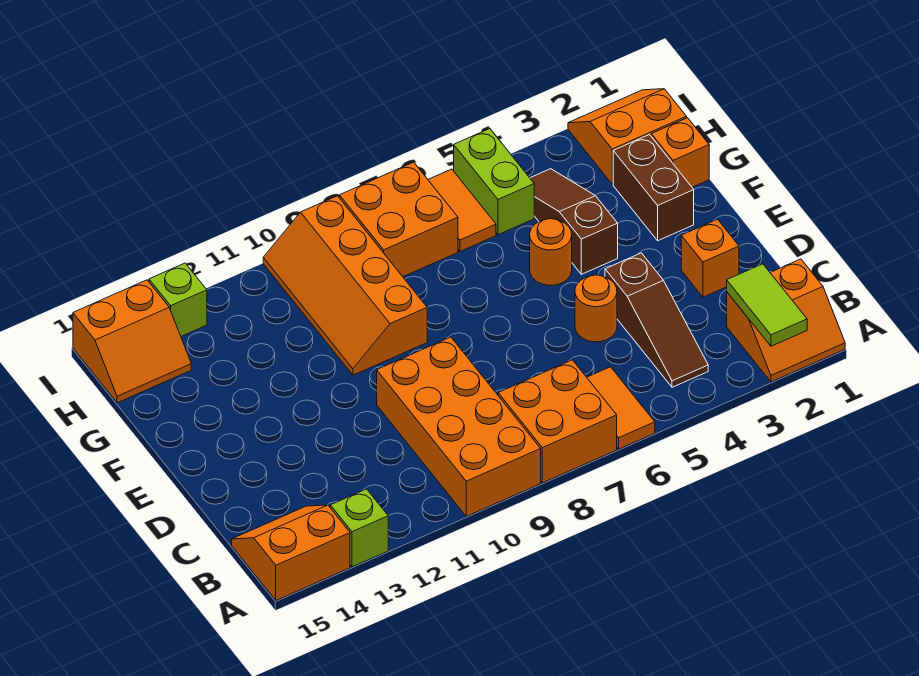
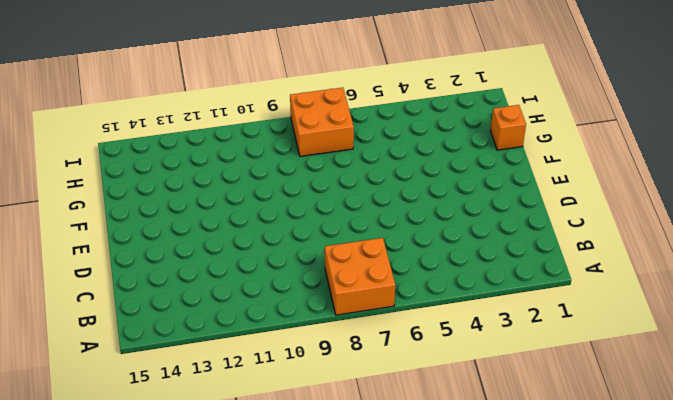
none -> orange slope A1:B2 level 1 top B
none -> orange tile A6:B6 level 1
none -> orange brick A9:D10 level 1

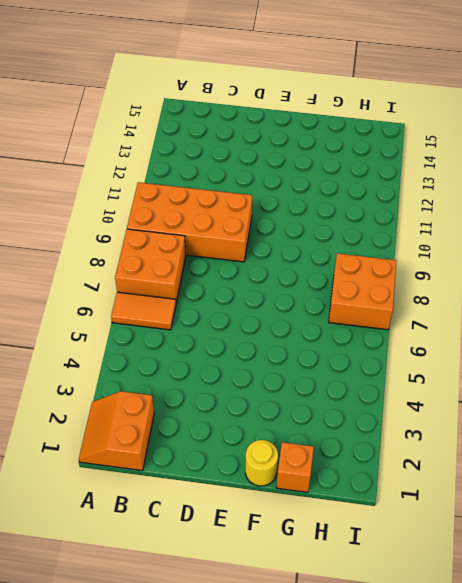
yellow round brick F1 level 1 -> none
none -> lime brick A13 level 1
none -> orange slope A14:B15 level 1 top A
none -> brown slope B4:D4 level 1 top D

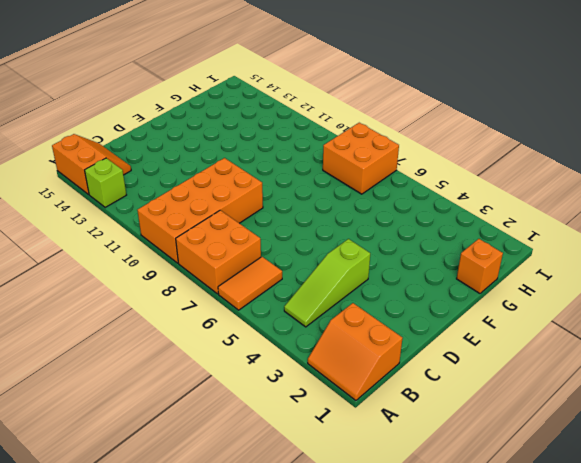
lime slope B4:D4 level 1 top D -> brown slope B4:D4 level 1 top D
none -> orange brick D2 level 1
none -> orange round brick D5 level 1
none -> brown brick F2:G2 level 1

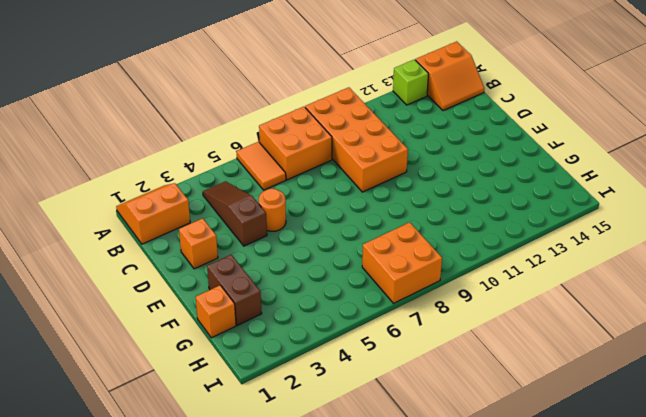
none -> brown slope F4:H4 level 1 top F
none -> orange round brick F5 level 1
none -> orange slope F9:I10 level 1 top 9

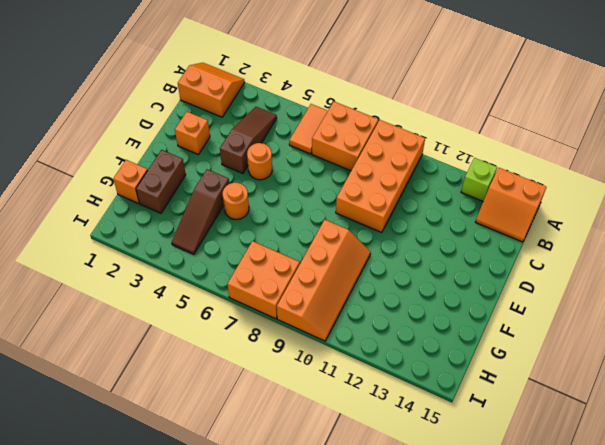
none -> orange slope H1:I2 level 1 top H
none -> lime brick H5:I5 level 1
none -> orange tile H6:I6 level 1

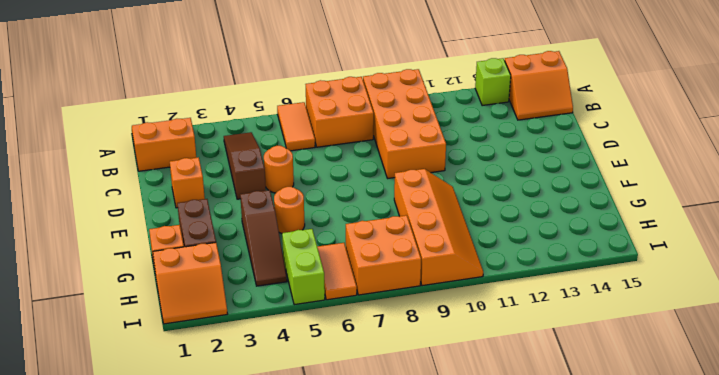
none -> orange slope H14:I15 level 1 top I
none -> lime brick I13 level 1
none -> lime tile A2:B2 level 2

